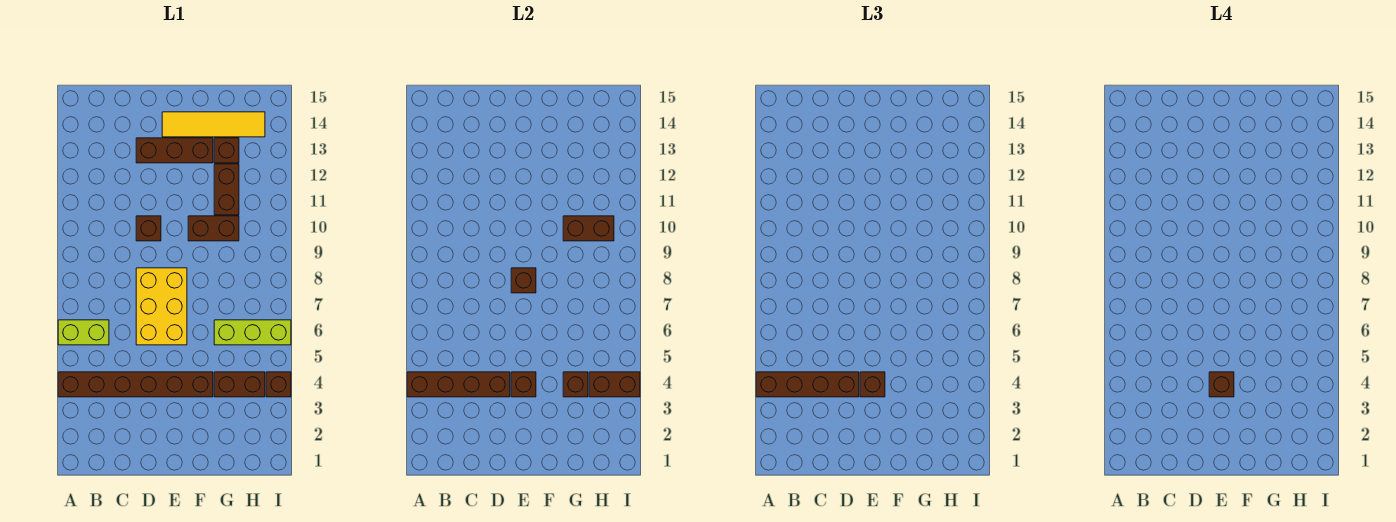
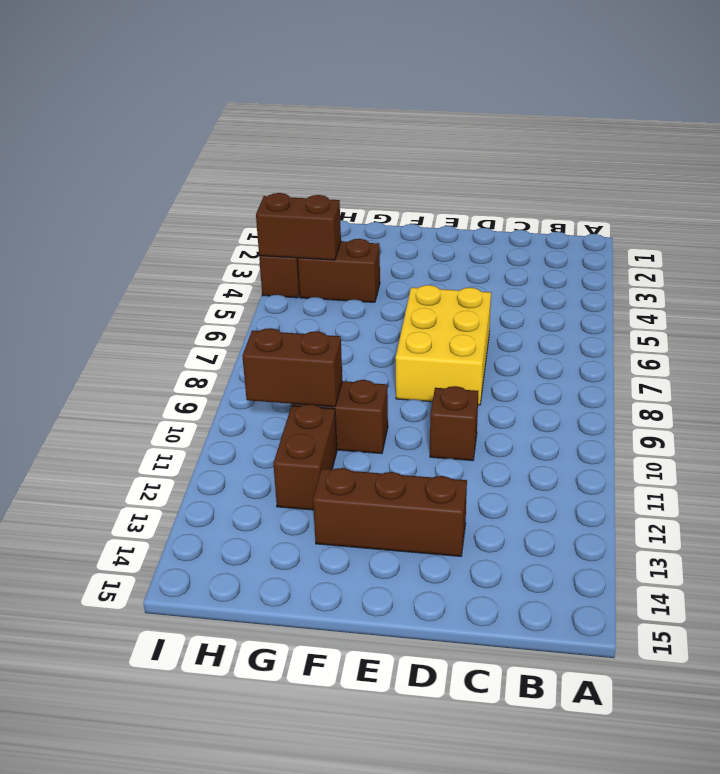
none -> brown brick A4:F4 level 1
none -> lime brick A6:B6 level 1
none -> yellow tile E14:H14 level 1

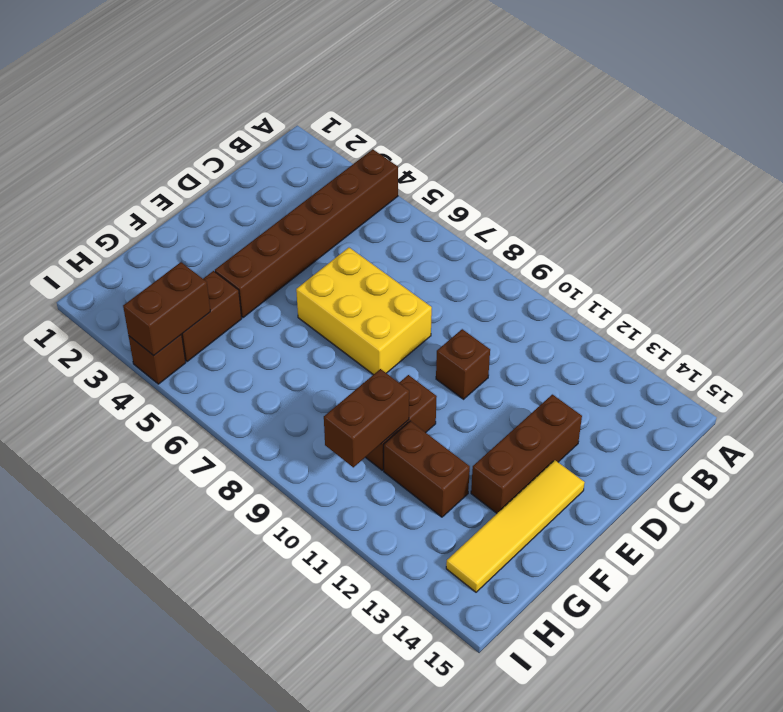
none -> lime brick A6:B6 level 1
none -> lime brick G6:I6 level 1
none -> brown brick G13 level 1

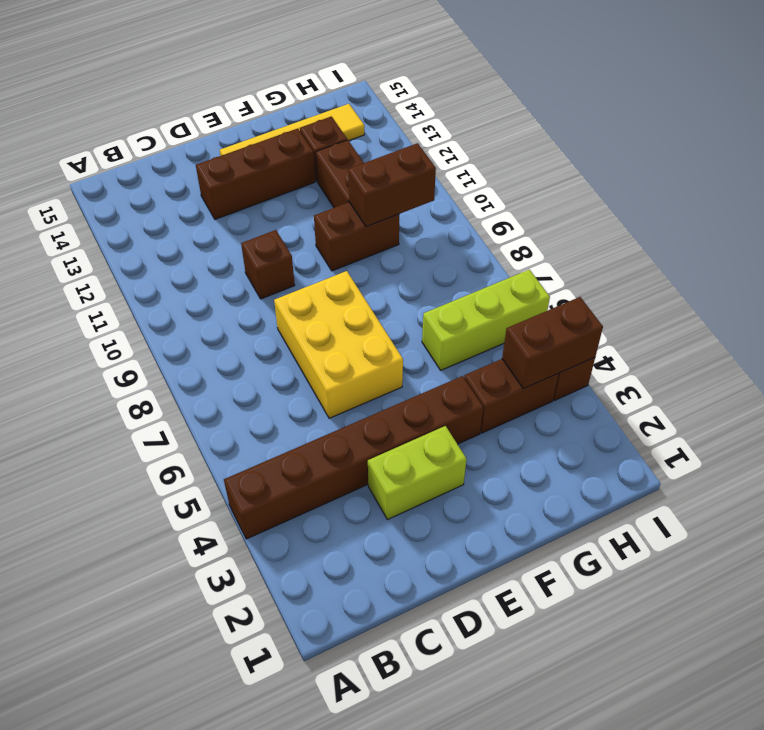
lime brick D3:E3 level 1 -> lime brick A6:B6 level 1
none -> brown brick A4:D4 level 2
none -> brown brick E4 level 2
none -> brown brick E8 level 2

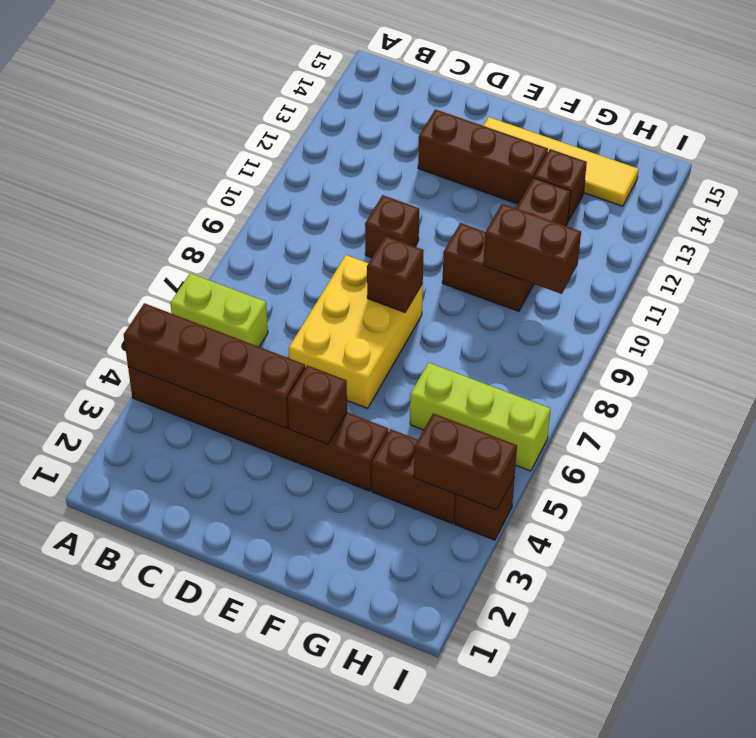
none -> brown brick G4 level 2
none -> brown brick A4:D4 level 3
none -> brown brick E4 level 3

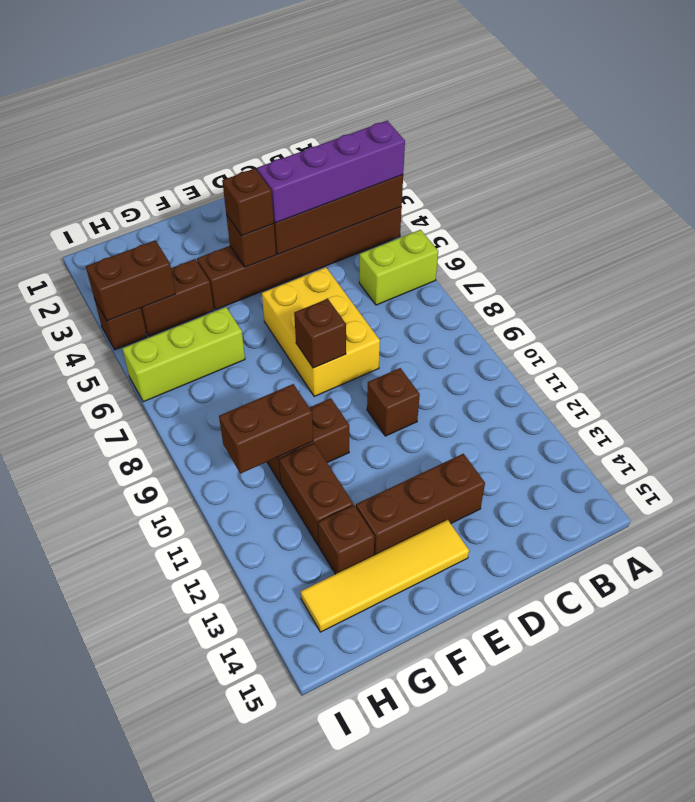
purple brick A4:D4 level 3 -> brown brick A4:D4 level 3
none -> brown brick G4 level 2
none -> brown brick E4 level 4

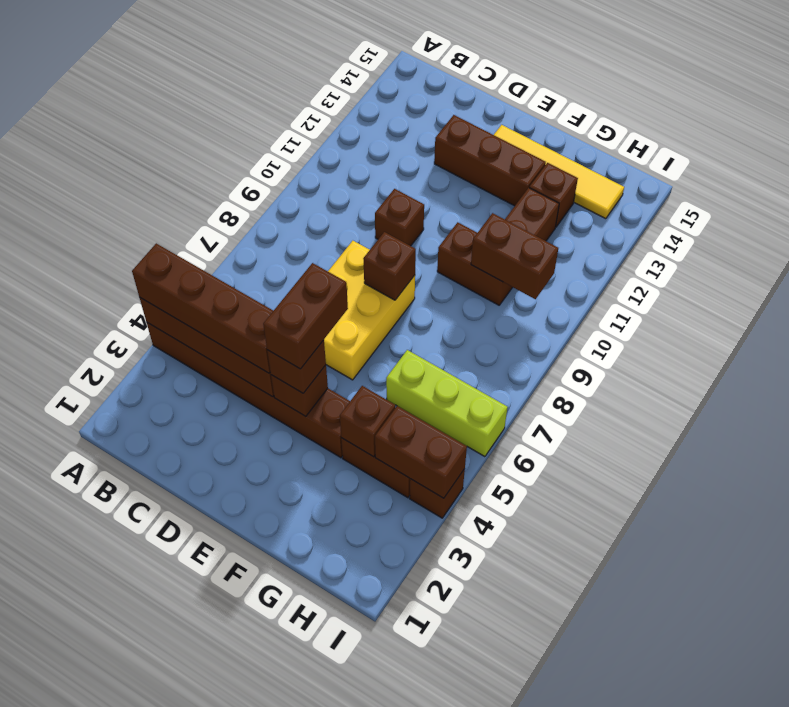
brown brick E4:E5 level 4 -> brown brick E4 level 4
none -> lime brick A6:B6 level 1

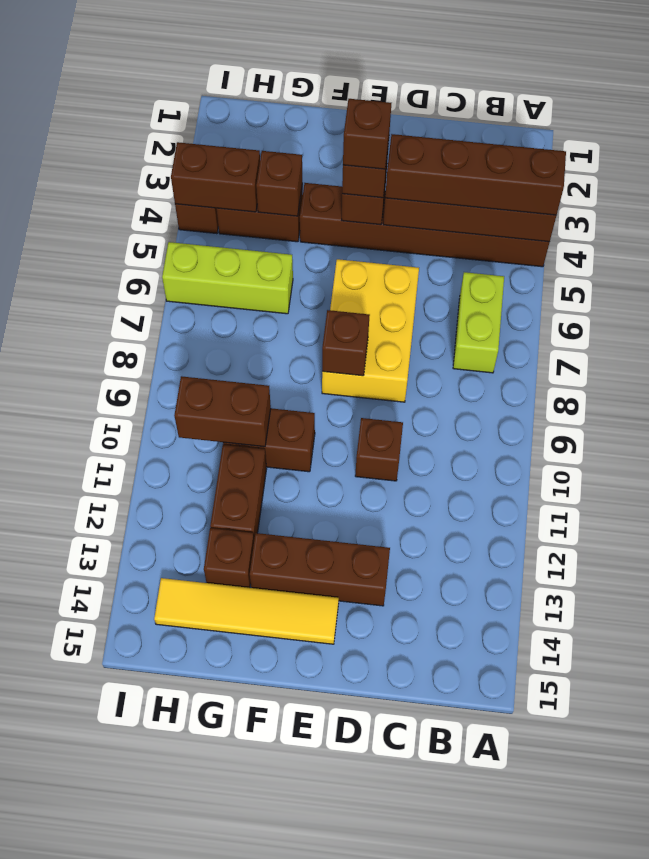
lime brick B6:B7 level 1 -> lime brick A6:B6 level 1

